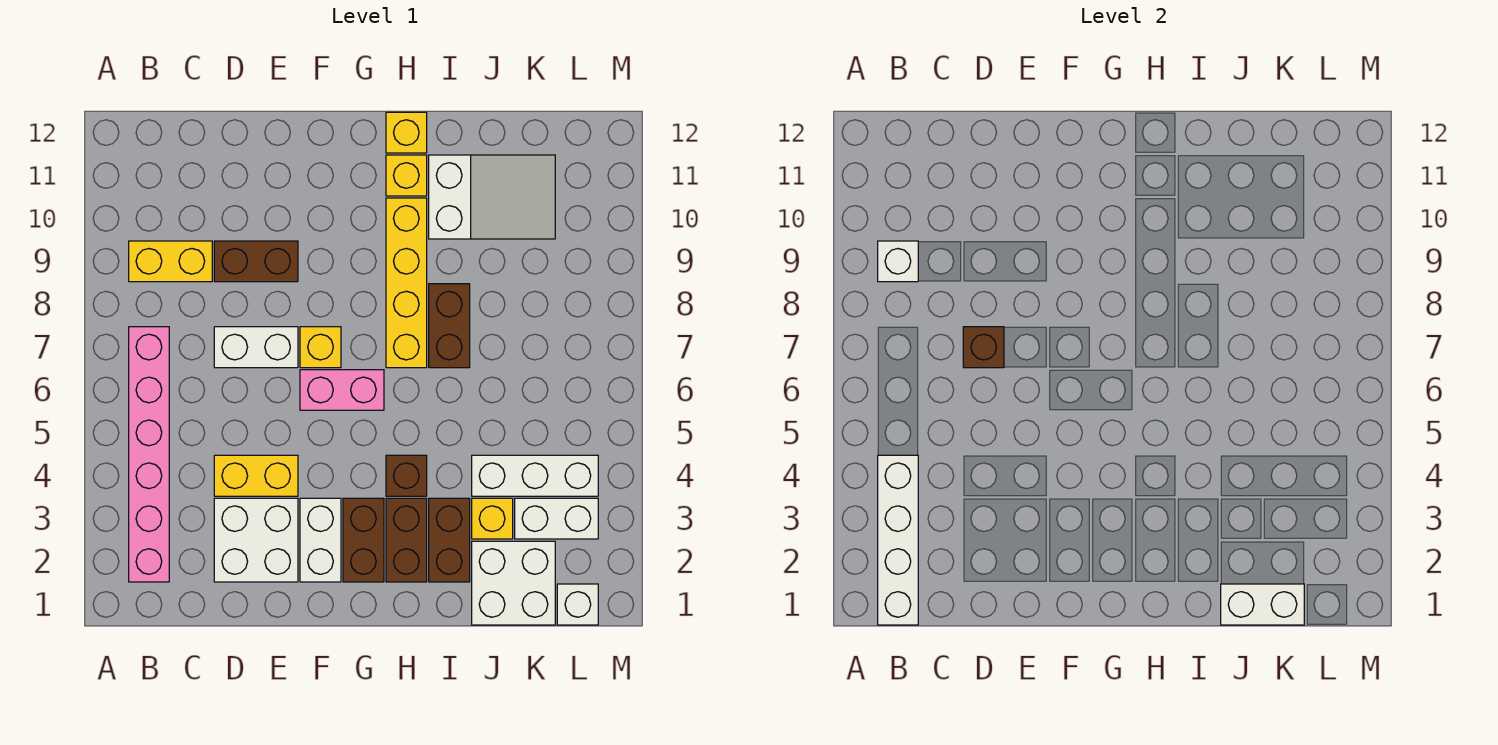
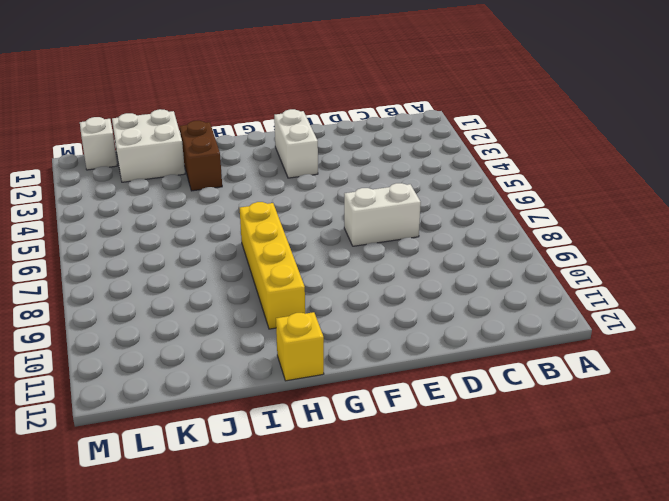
none -> pink brick B2:B7 level 1
none -> yellow brick B9:C9 level 1
none -> white brick D2:E3 level 1

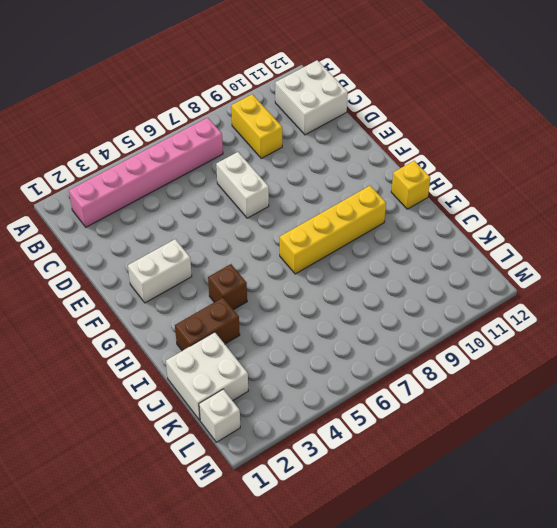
white brick B11:C12 level 1 -> white brick D2:E3 level 1
none -> yellow brick D4:E4 level 1
none -> brown brick D9:E9 level 1
none -> pink brick F6:G6 level 1

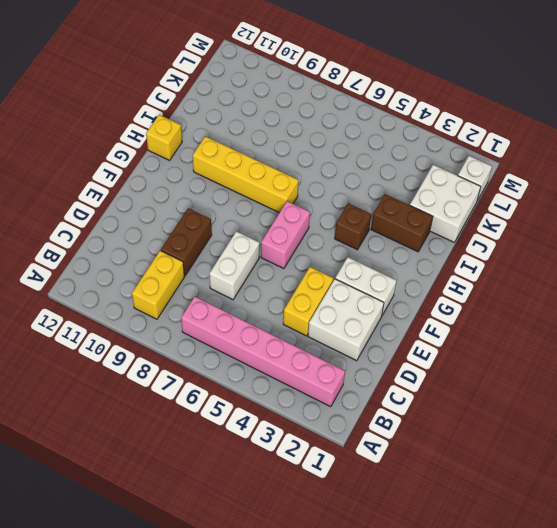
none -> yellow brick F7 level 1
none -> brown brick G2:G3 level 1
none -> brown brick H2:H3 level 1

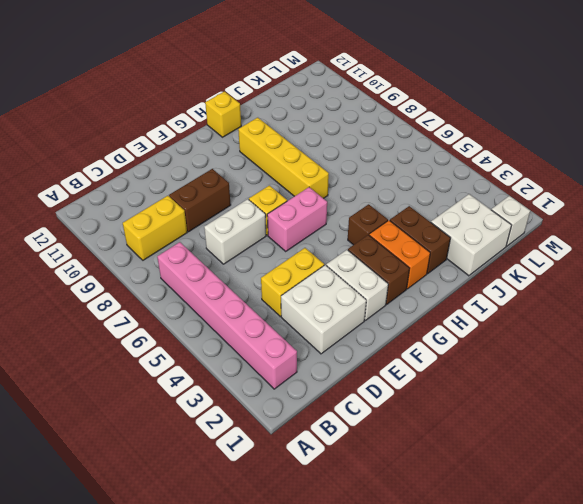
orange brick H2:H3 level 1 -> brown brick H2:H3 level 1
none -> yellow brick H11 level 1
none -> brown brick I7:I8 level 1
none -> white slope I10:K11 level 1 top I

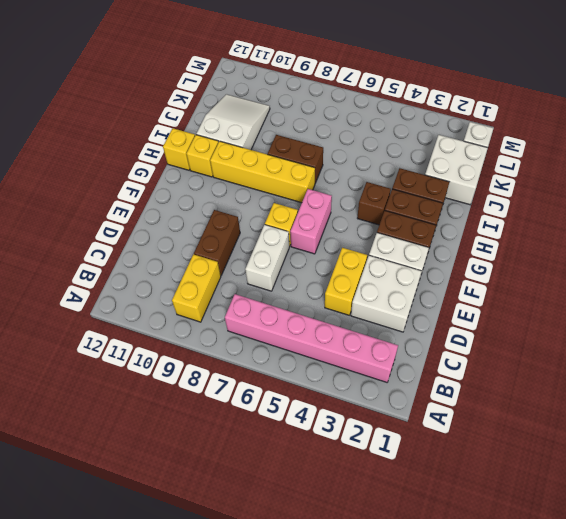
none -> yellow brick J3 level 1
none -> white brick J4:L4 level 1
none -> white brick K3:L3 level 1

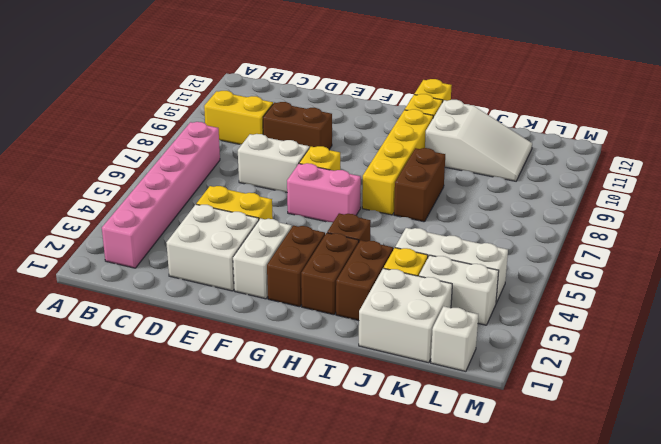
none -> white brick B1:B4 level 2
none -> white brick B9 level 2
none -> brown brick D7 level 2

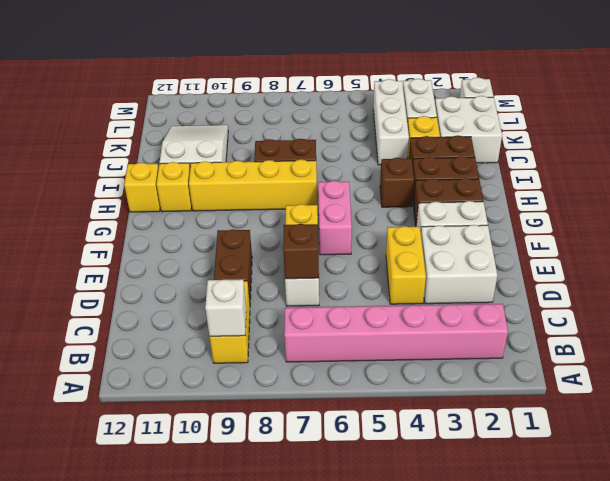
none -> white brick B1:B4 level 2
none -> white brick J1:K1 level 2

